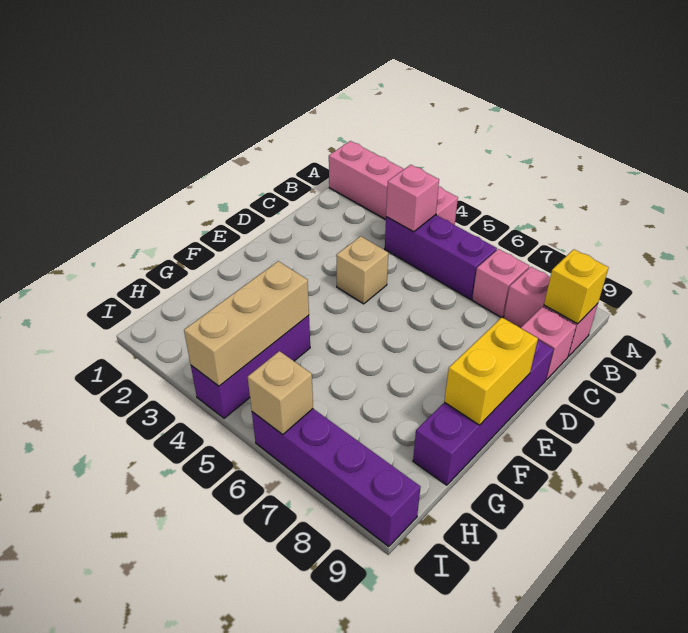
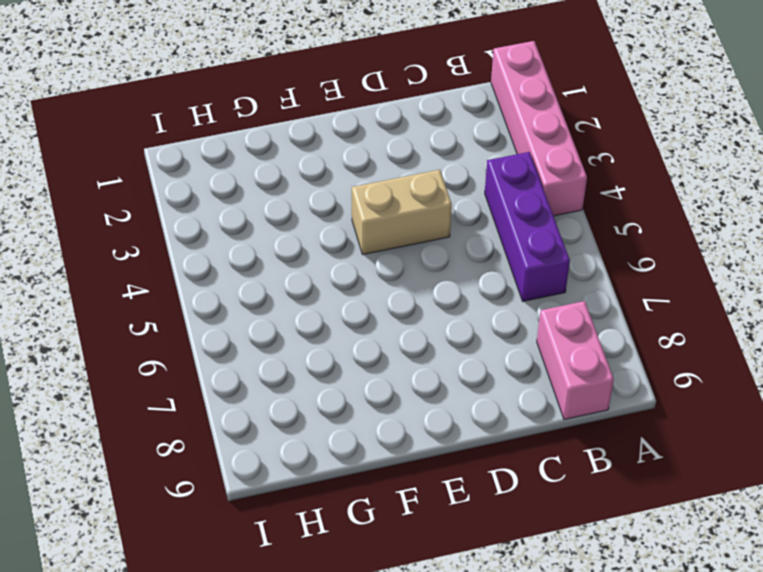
tan brick D4:E4 level 1 -> tan brick D4 level 1
none -> pink brick B7 level 1
none -> pink brick C9 level 1
none -> purple brick D9:G9 level 1

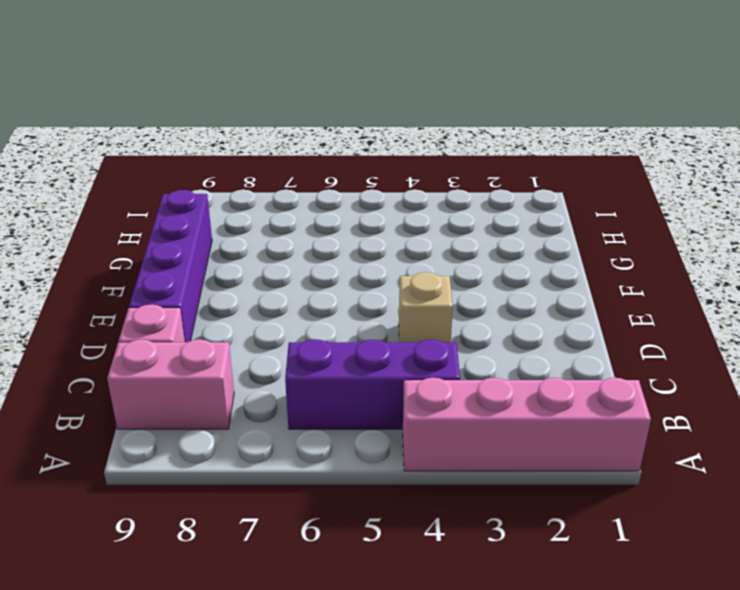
none -> pink brick B7 level 1
none -> purple brick G4:I4 level 1
none -> purple brick I6:I9 level 1

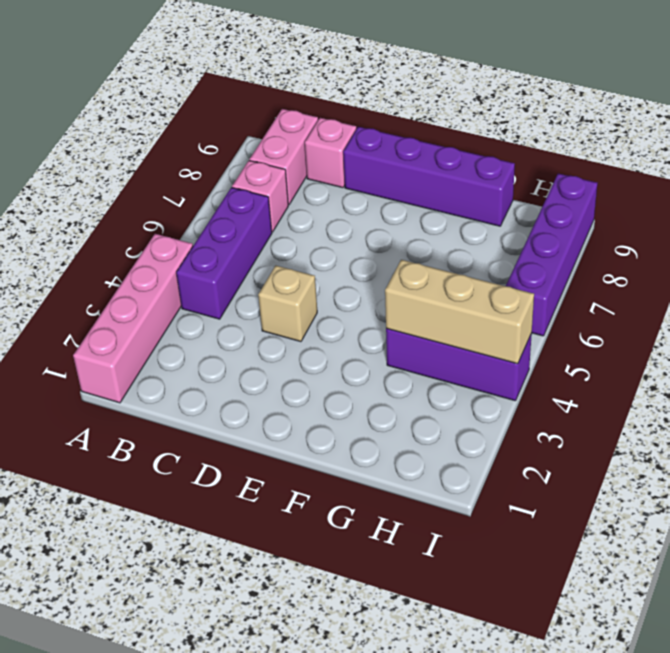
none -> pink brick B4 level 2
none -> yellow brick B9 level 2
none -> yellow brick E9:F9 level 2

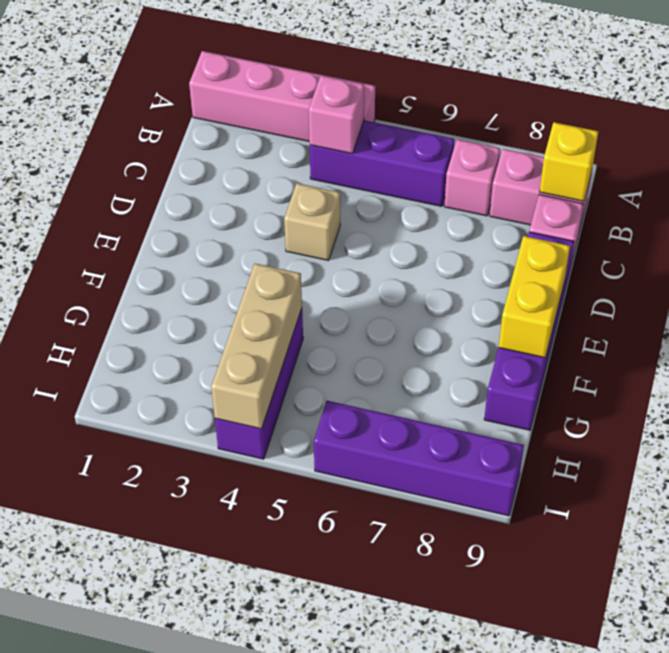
none -> tan brick I6 level 2

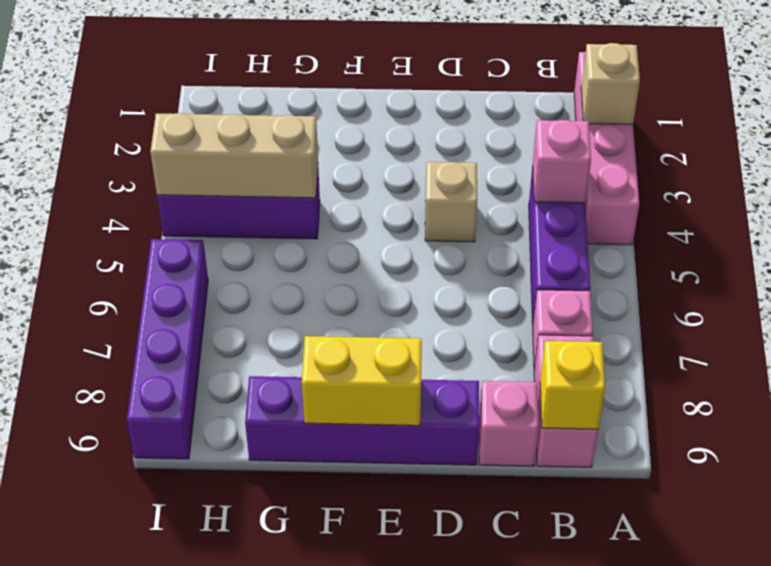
tan brick A2 level 2 -> tan brick I6 level 2

